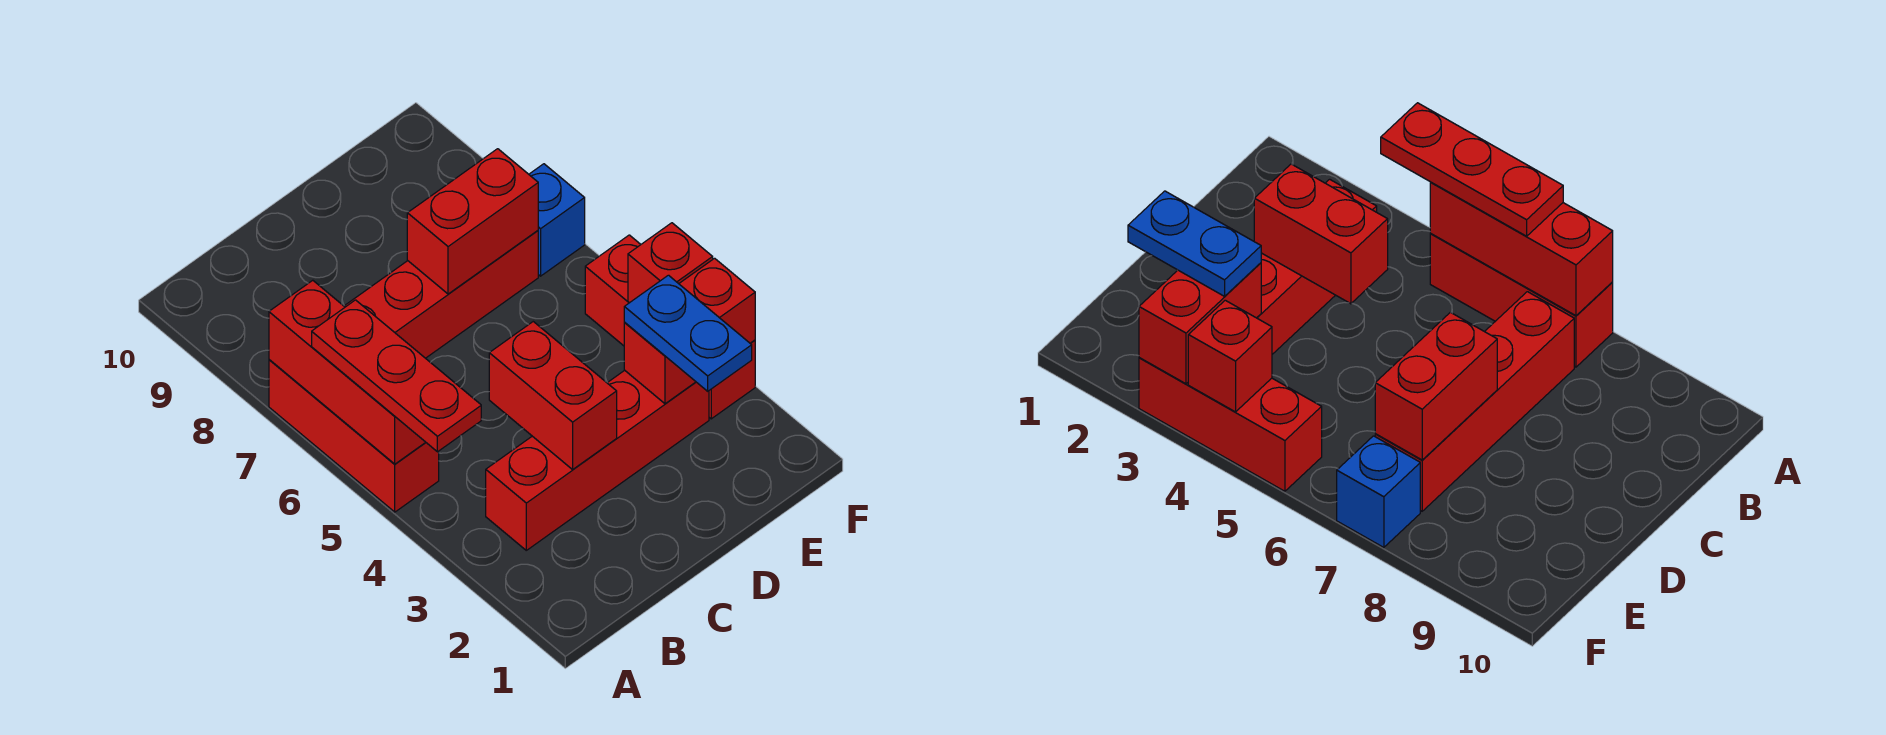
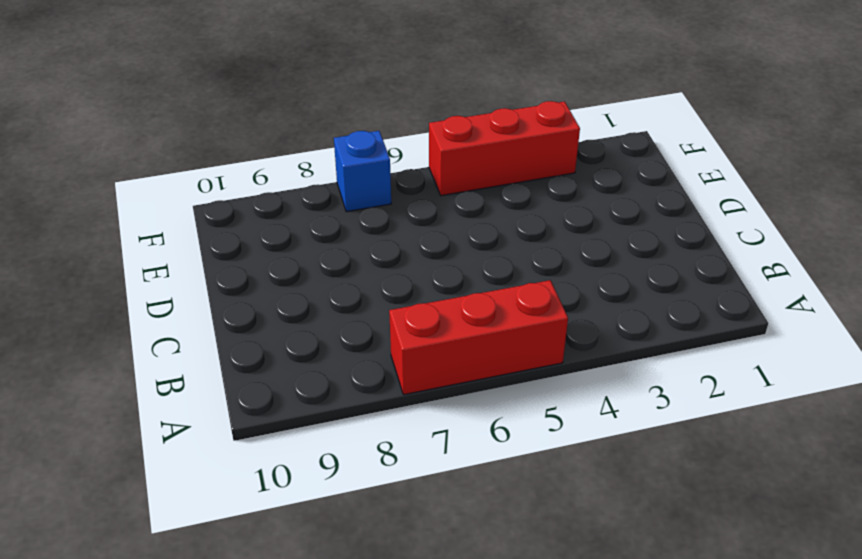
none -> red brick B3:E3 level 1
none -> red brick B7:E7 level 1
none -> red brick A5:A7 level 2

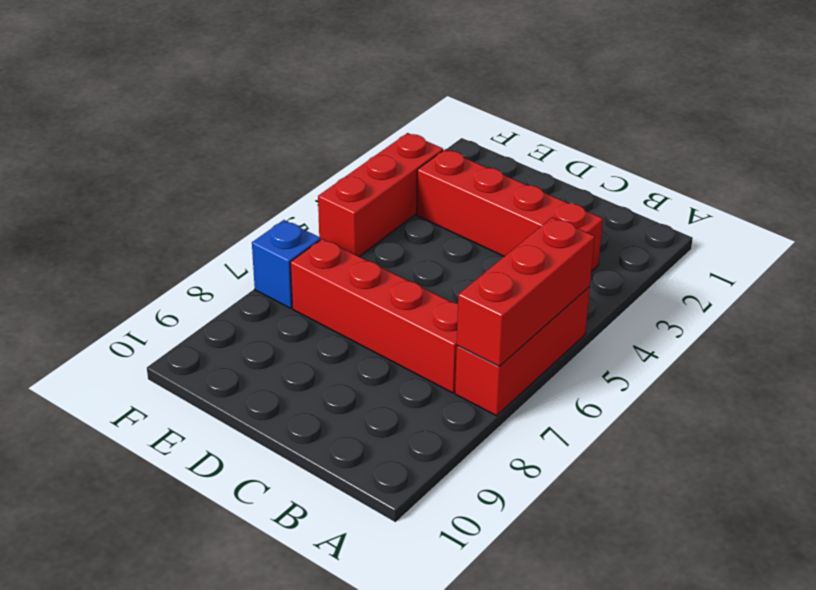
none -> red brick C3:C4 level 2
none -> red brick D7:E7 level 2
none -> red brick E3:F3 level 2

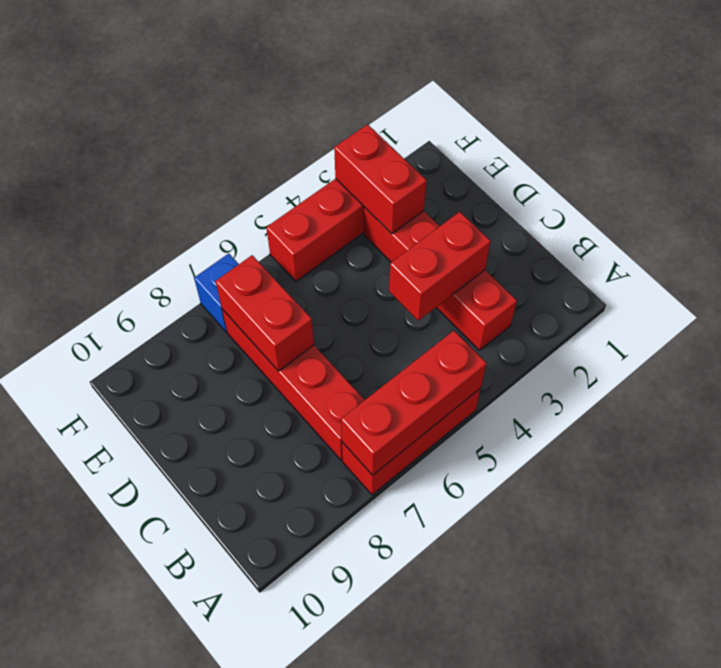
none -> red brick F4 level 2
none -> red plate A4:A6 level 3
none -> blue plate E2:E3 level 3

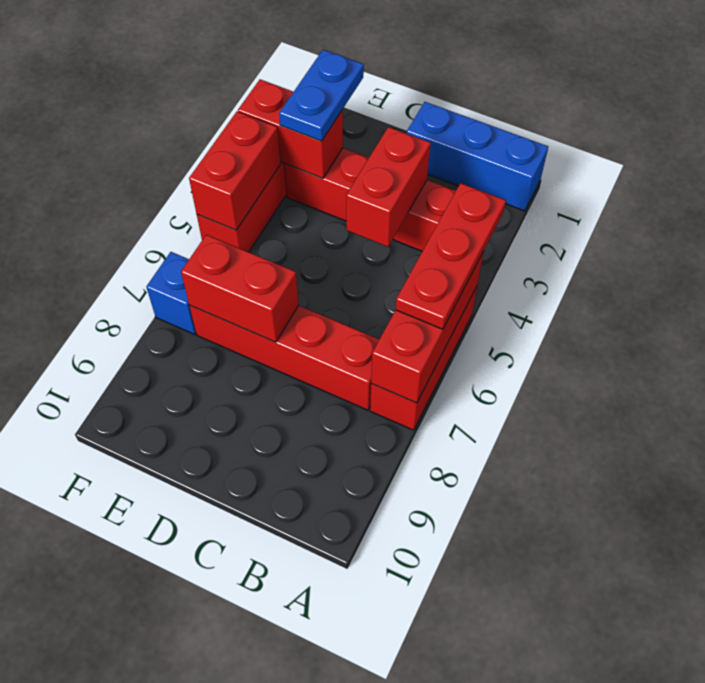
blue brick A1:C1 level 1 -> none
red brick F4:F5 level 2 -> red brick F4 level 2

